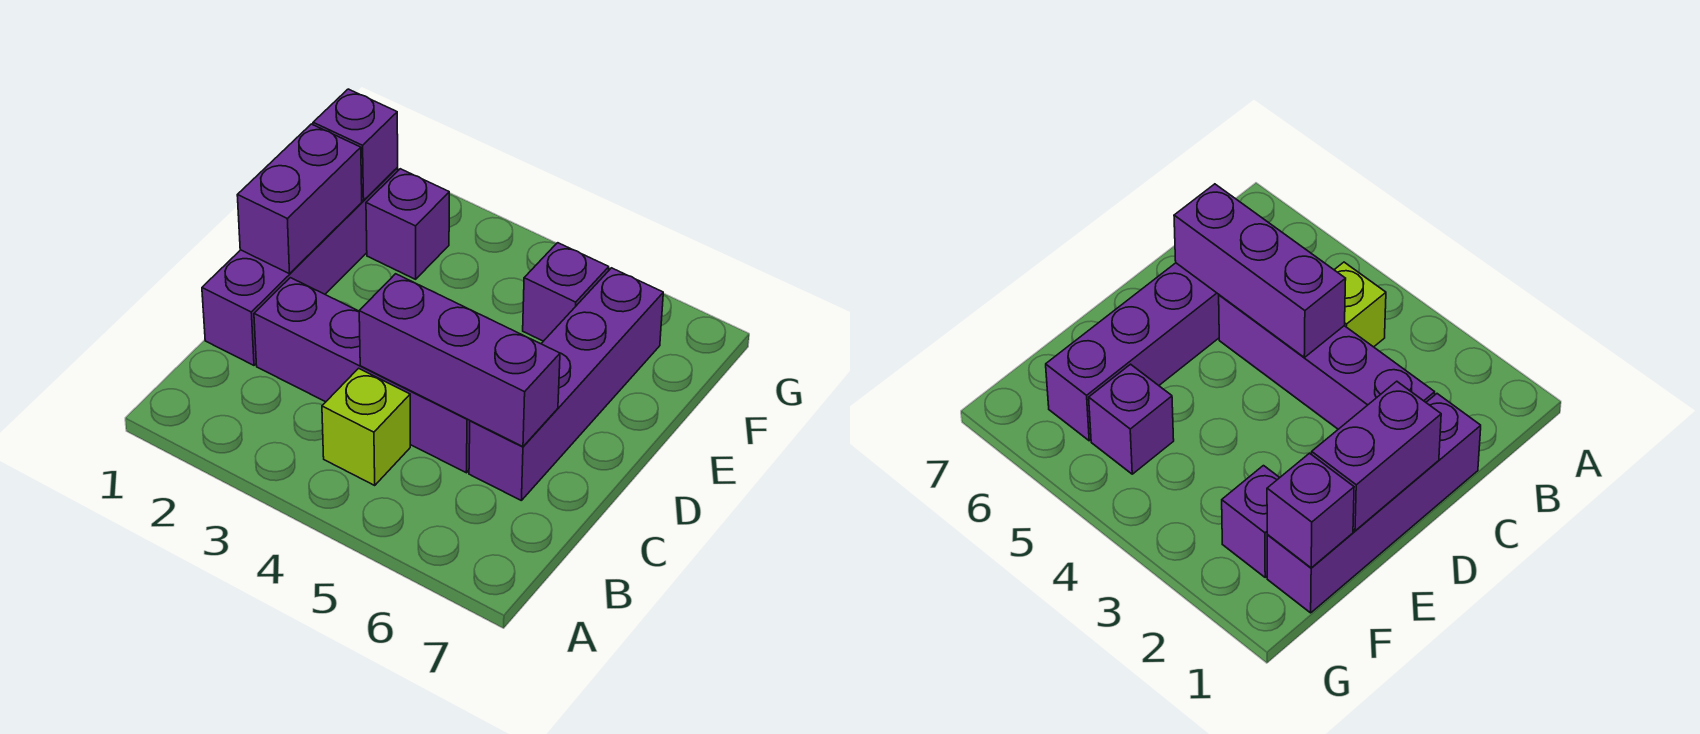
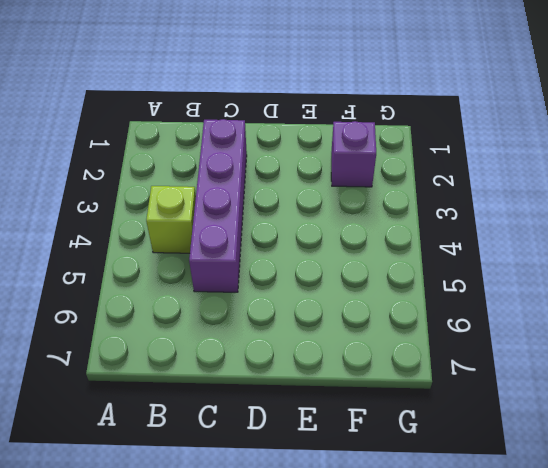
none -> purple brick C1:F1 level 1
none -> purple brick C6:F6 level 1

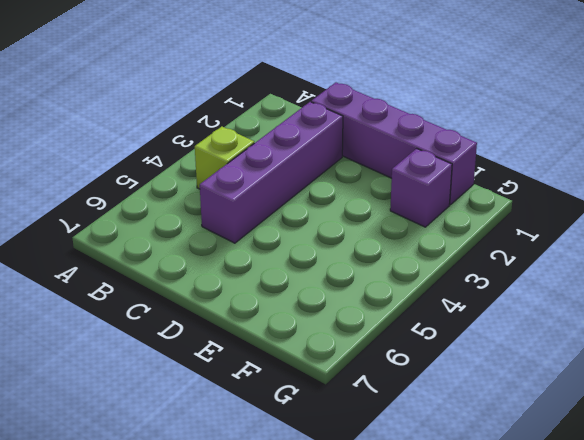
none -> purple brick C6:F6 level 1
none -> purple brick F5 level 1

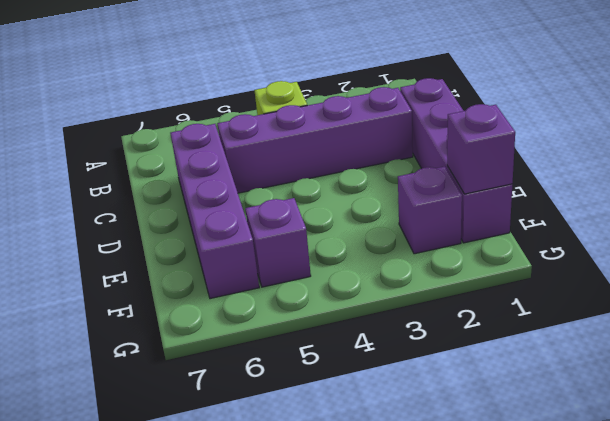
none -> purple brick C4:C6 level 2
none -> purple brick D1:E1 level 2

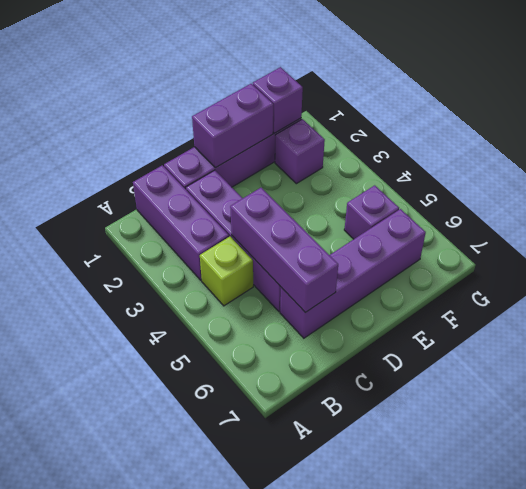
purple brick B1:B3 level 1 -> none

